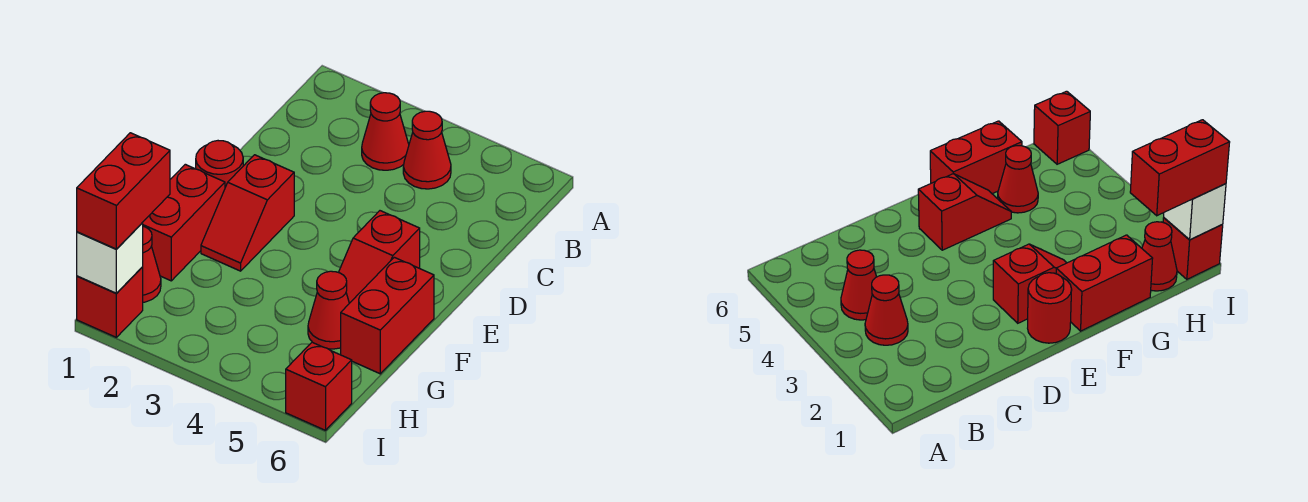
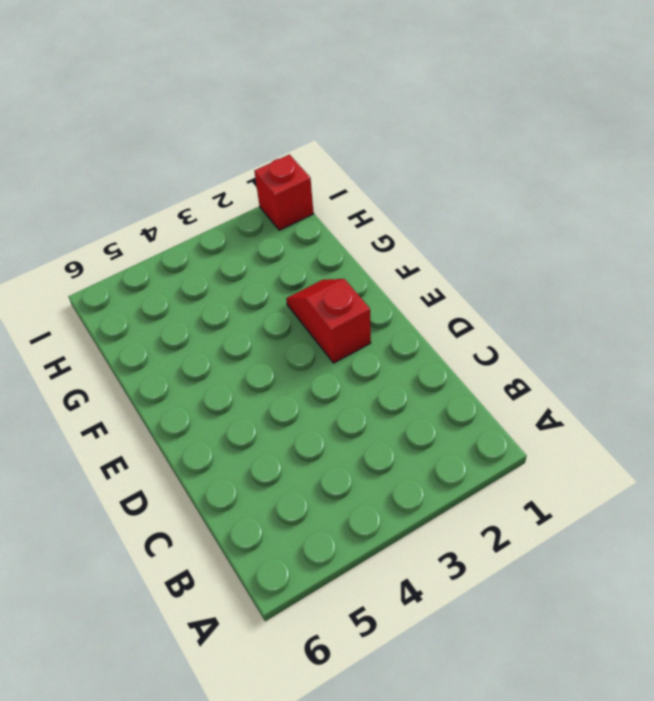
none -> red cone B3 level 1
none -> red cone B4 level 1
none -> red round brick E1 level 1

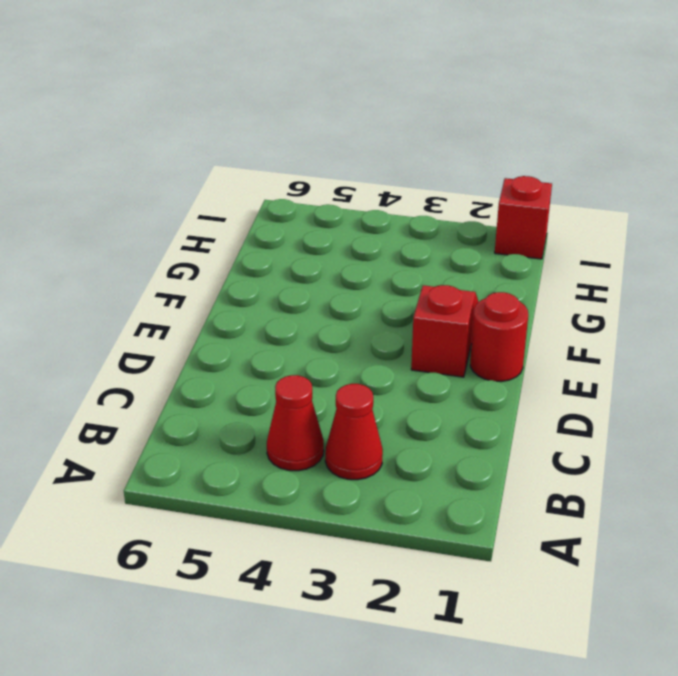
none -> red slope E5:F5 level 1 top E
none -> red brick F1:G1 level 1
none -> red brick F6:G6 level 1

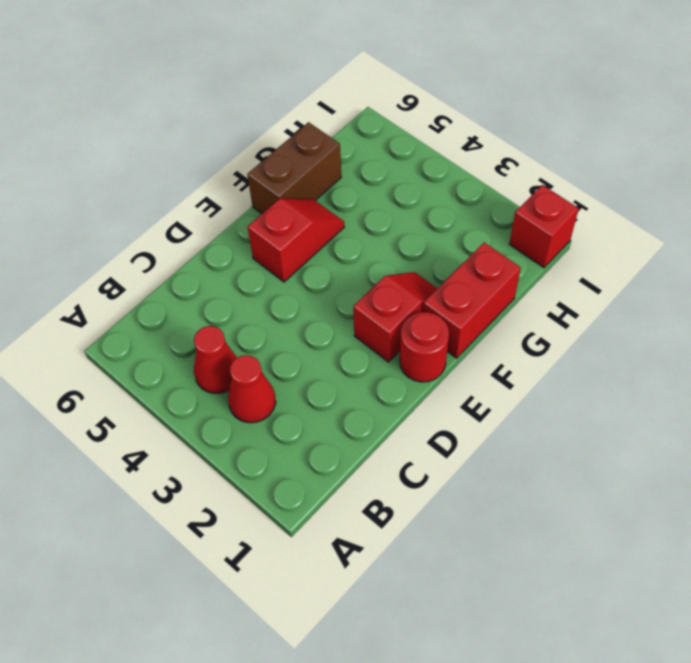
brown brick F6:G6 level 1 -> red brick F6:G6 level 1
none -> red cone G5 level 1
none -> red cone H1 level 1
none -> red brick I6 level 1

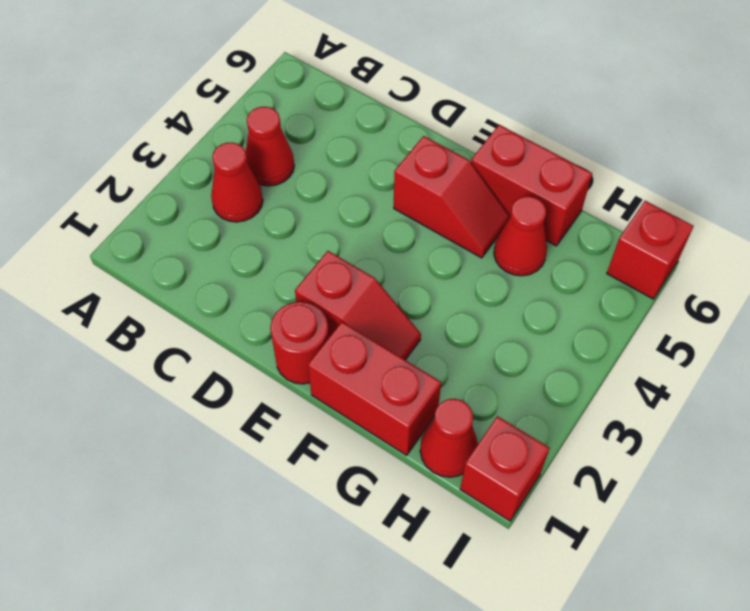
none -> white brick I1 level 2
none -> red brick H1:I1 level 3

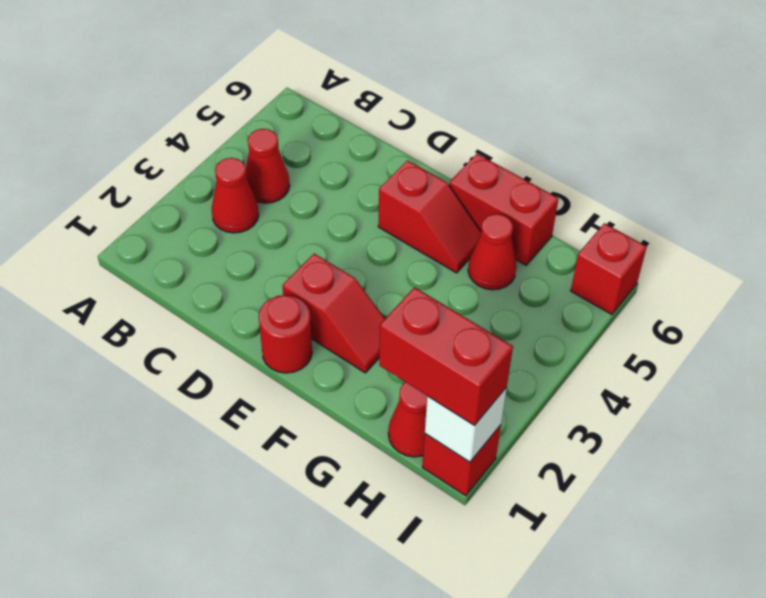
none -> red brick F1:G1 level 1

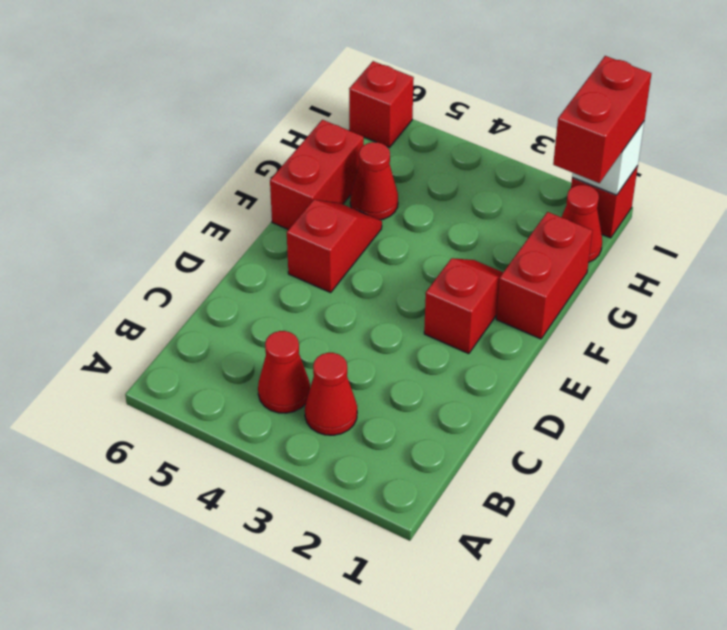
none -> red round brick E1 level 1

